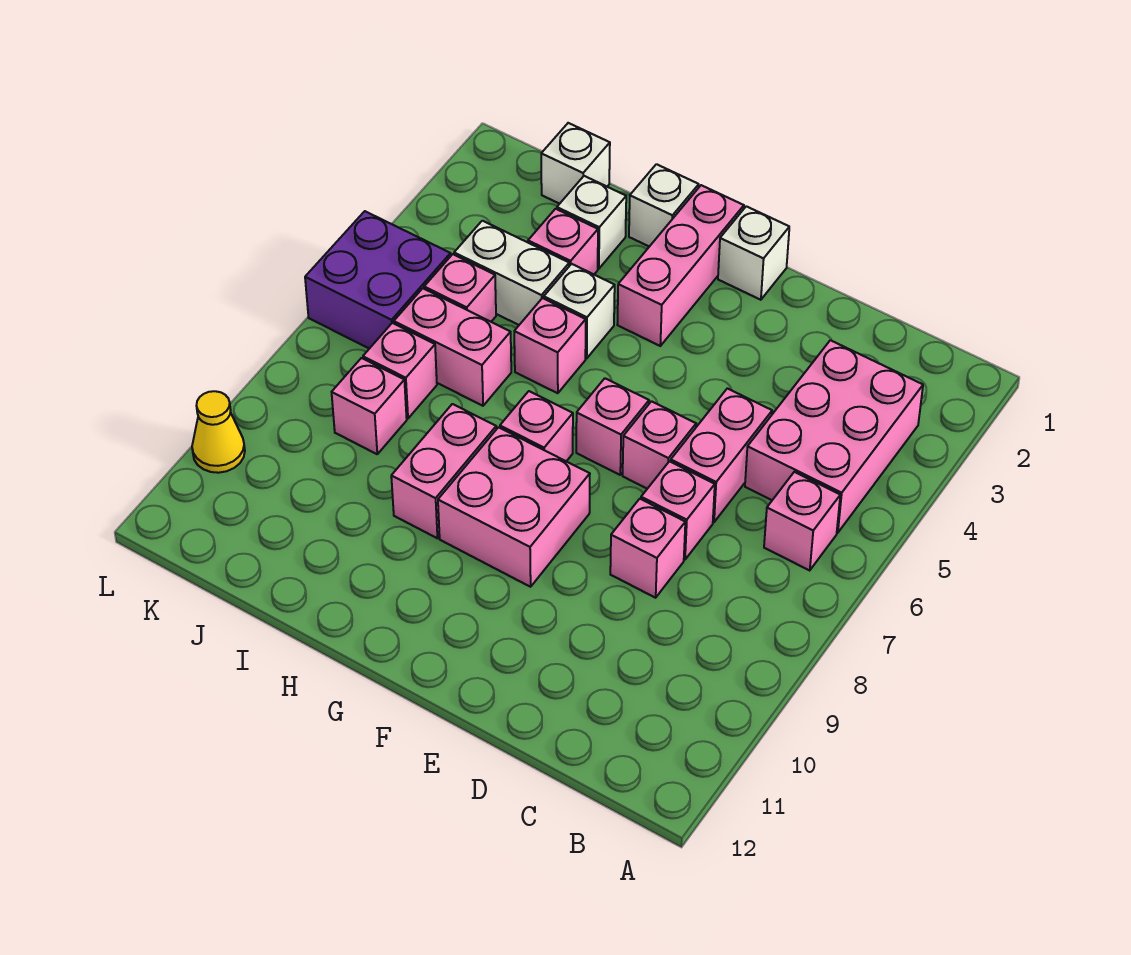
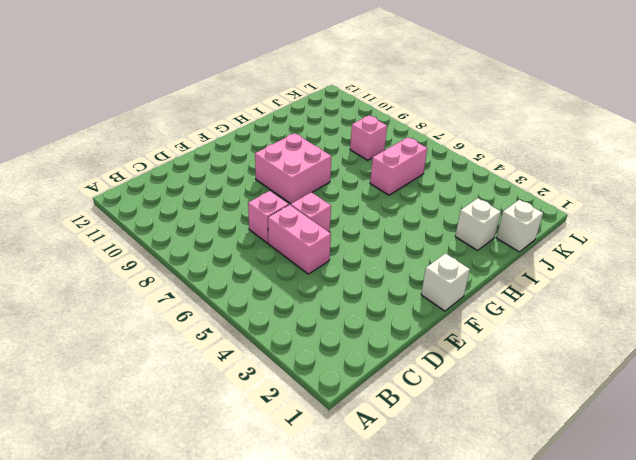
none -> pink brick B3:C5 level 1
none -> pink brick B6 level 1
none -> pink brick D8 level 1

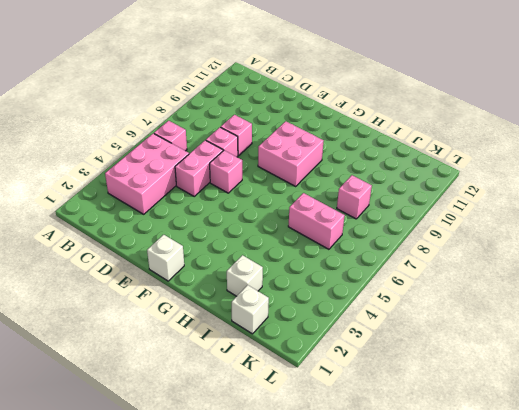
none -> pink brick F6 level 1
none -> pink brick G1:G3 level 1
none -> pink brick G7 level 1

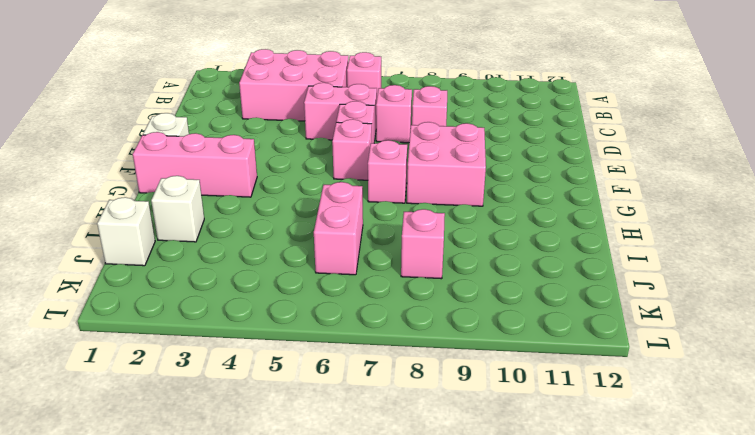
none -> white brick H1 level 1
none -> white brick H4 level 1
none -> pink brick H5 level 1

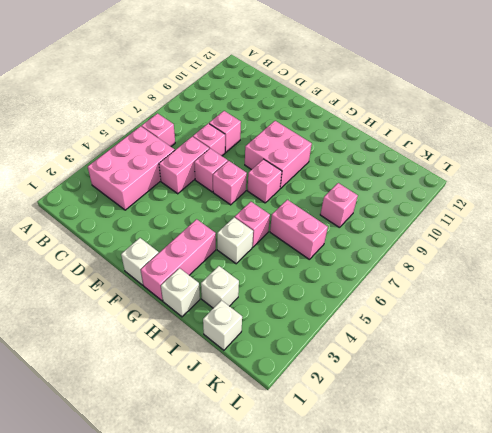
none -> pink brick H8:H9 level 1
none -> pink brick I3 level 1
none -> white brick I4:J4 level 1

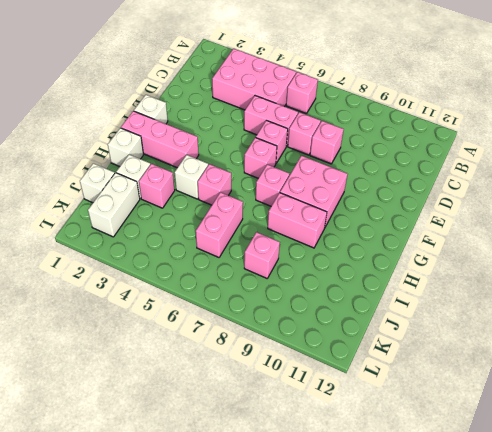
white brick J2:K2 level 1 -> white brick I4:J4 level 1
none -> pink brick J5 level 1
none -> pink brick J7 level 1
none -> purple brick K5:L6 level 1

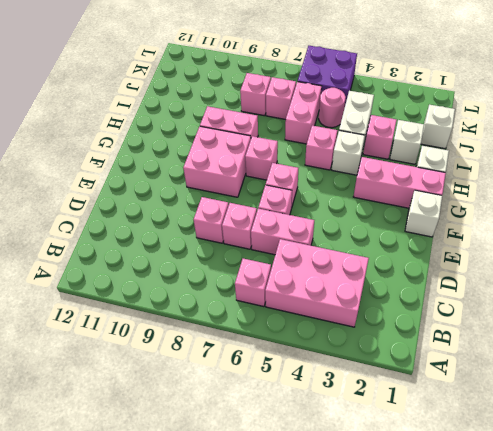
pink round brick J5 level 1 -> pink brick J5 level 1
none -> yellow cone L10 level 1

